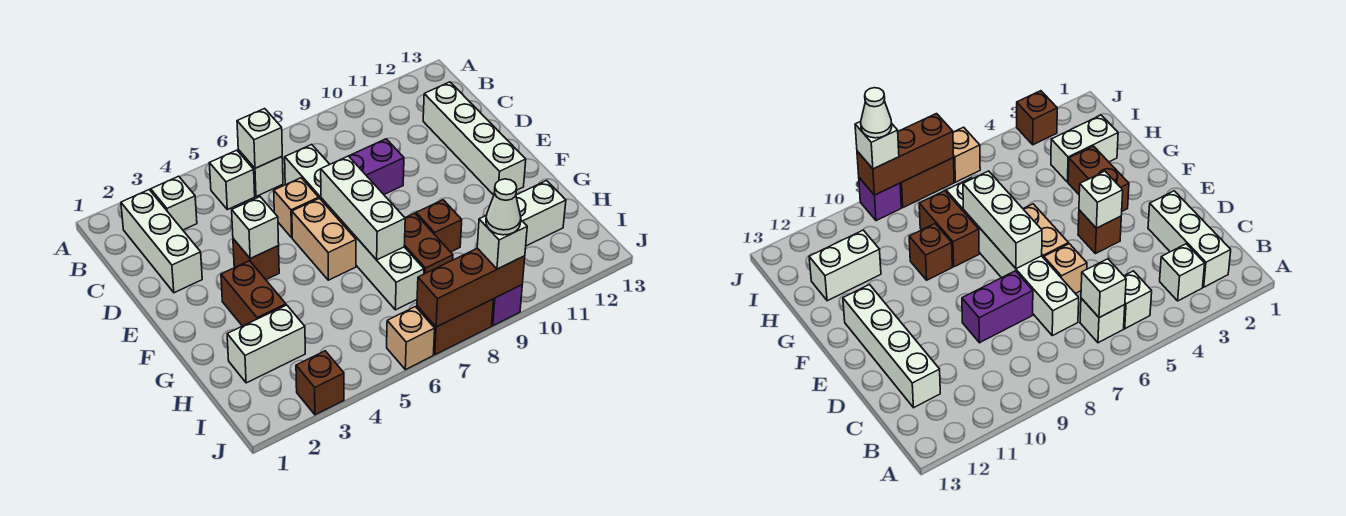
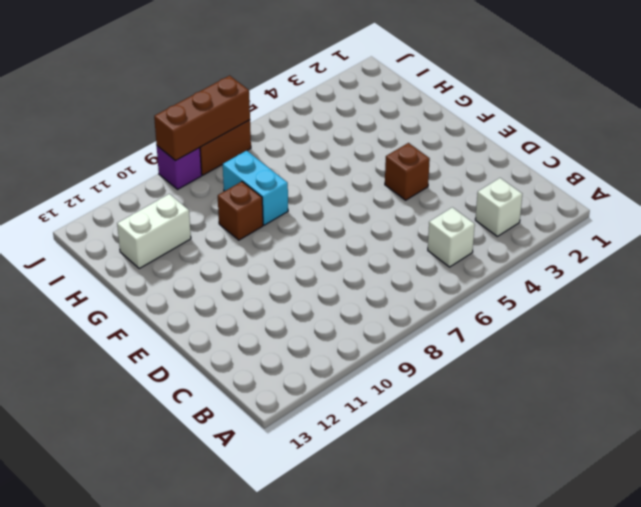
cyan brick G8:H8 level 1 -> brown brick G8:H8 level 1
none -> white brick B2:D2 level 1
none -> white brick B6 level 1
none -> white brick C7:H7 level 1

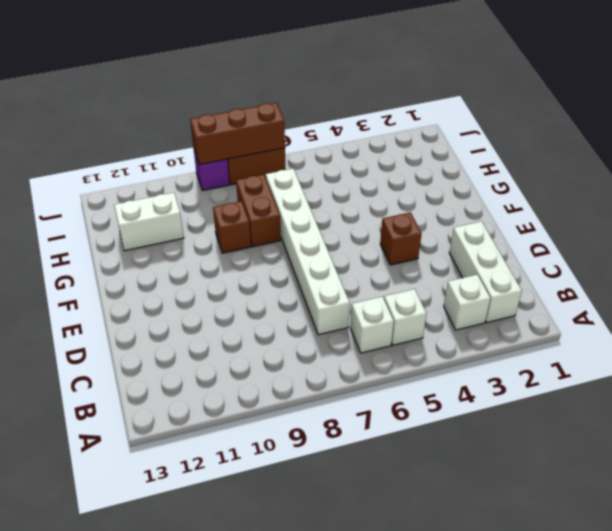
none -> white brick C12:F12 level 1
none -> tan brick D6 level 1
none -> purple brick D8:D9 level 1

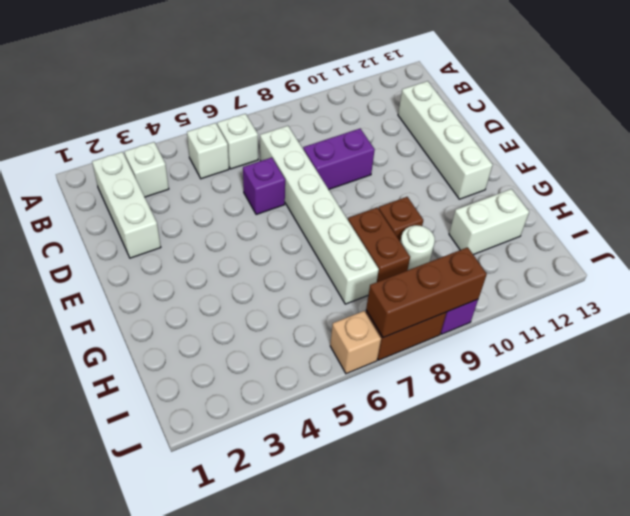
purple brick D6 level 1 -> tan brick D6 level 1
white round brick H9 level 1 -> none
none -> brown brick E4 level 1
none -> tan brick E6:F6 level 1
none -> brown brick F3:G3 level 1

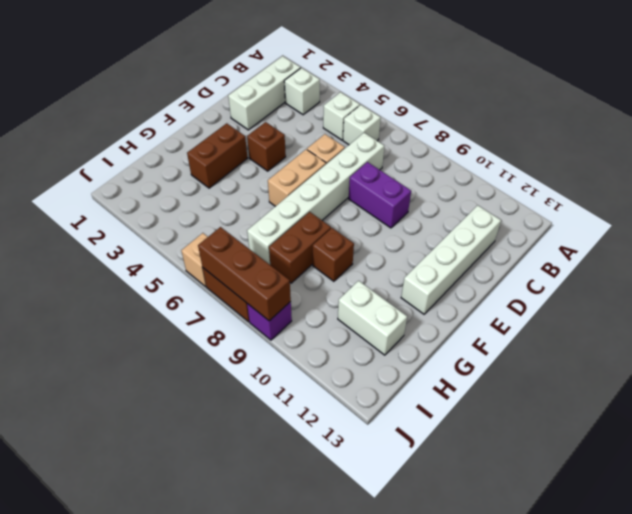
none -> white brick H2:H3 level 1
none -> brown brick J3 level 1
none -> white brick B6 level 2

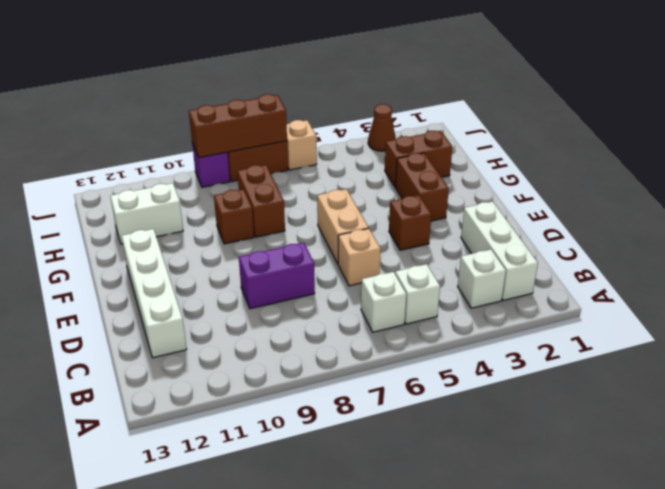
brown brick H2:H3 level 1 -> white brick H2:H3 level 1
brown cone J3 level 1 -> brown brick J3 level 1
none -> white brick C7:H7 level 1
none -> white brick B6 level 2
none -> white brick E4 level 2

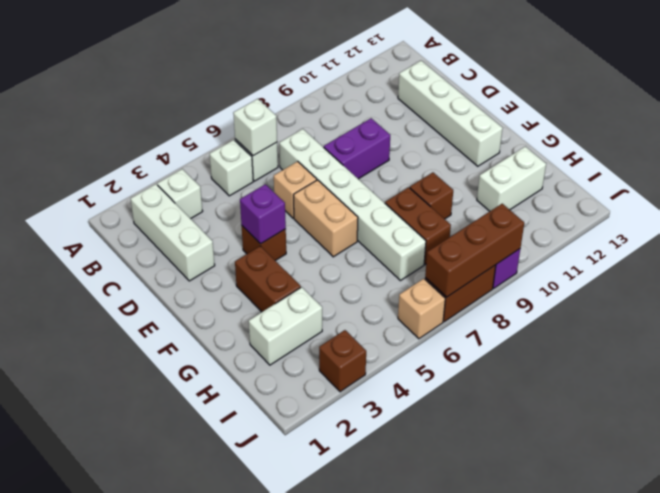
purple brick E4 level 2 -> white brick E4 level 2
none -> white brick E7:G7 level 2
none -> white brick J9 level 3
none -> white cone J9 level 4

